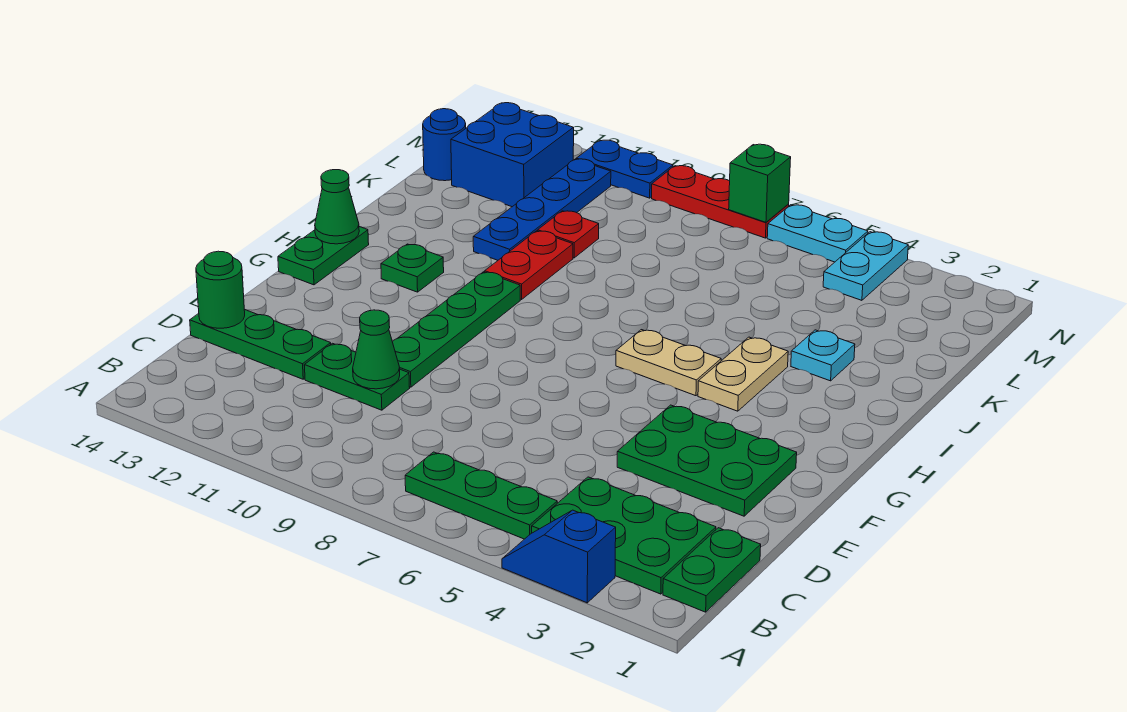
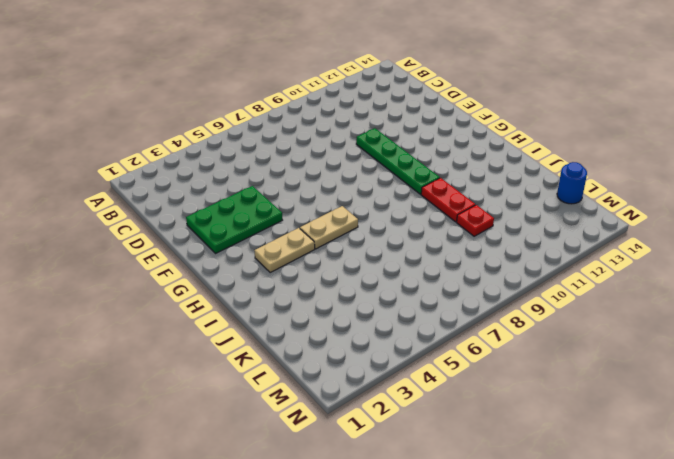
tan plate H3:H4 level 1 -> tan plate H4:I4 level 1
none -> blue slope A3:A4 level 1 top 3
none -> green plate B1:C1 level 1
none -> green plate B2:C4 level 1

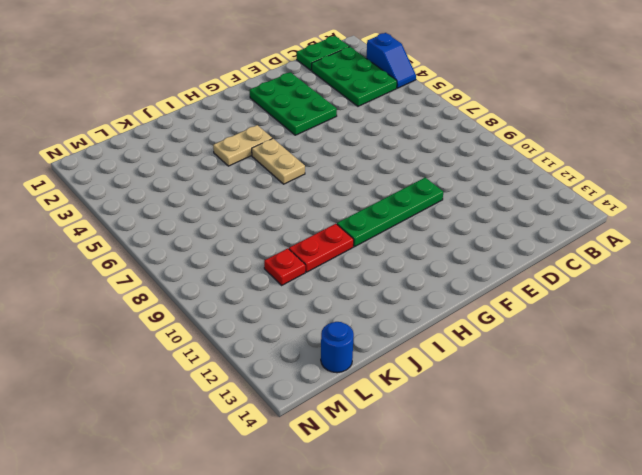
none -> green plate B5:B7 level 1
none -> green plate D10:D11 level 1
none -> green plate D12:D14 level 1

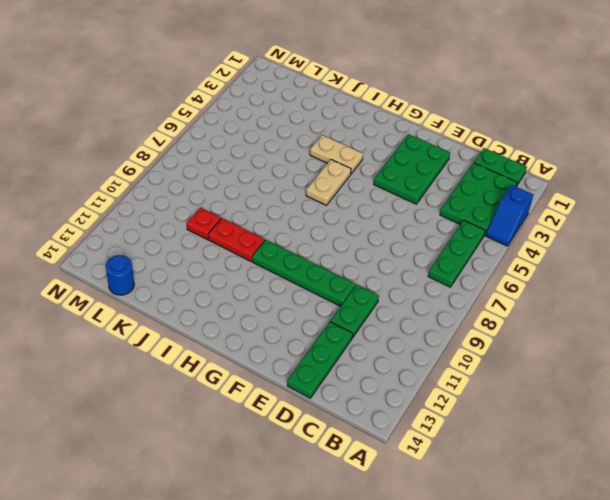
none -> green plate G14:H14 level 1
none -> green plate H12 level 1
none -> cyan plate J3 level 1

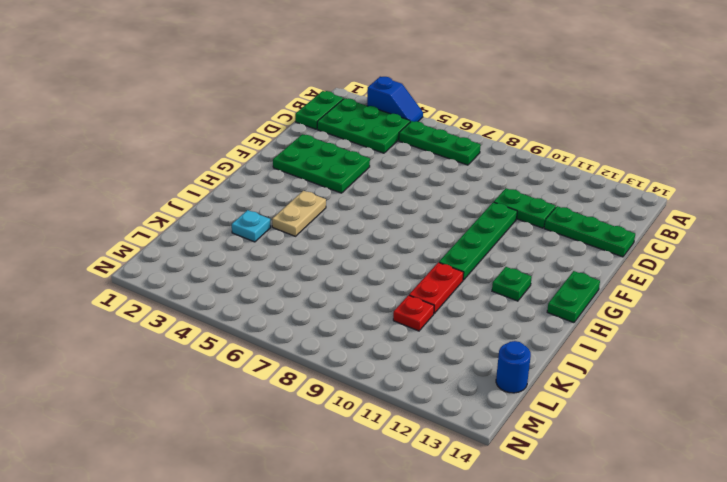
none -> tan plate H5:H6 level 1
none -> blue plate J11:M11 level 1
none -> blue brick L12:M13 level 1

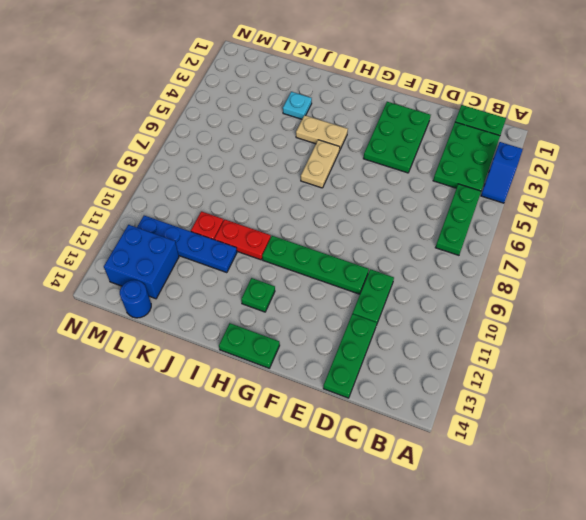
none -> cyan plate M4:N4 level 1
none -> cyan plate N5:N6 level 1
none -> red plate N7:N9 level 1

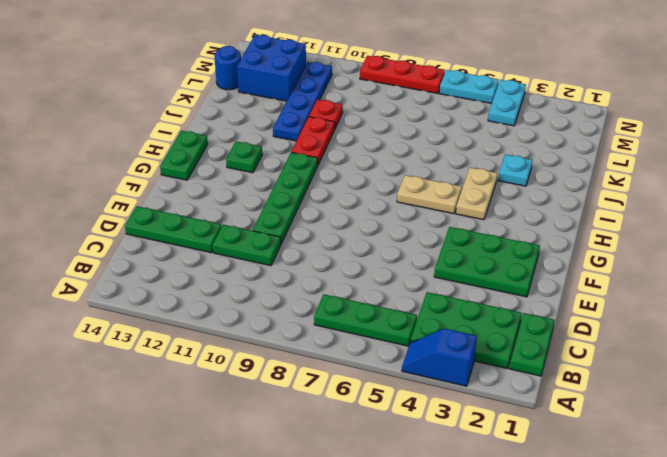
none -> blue plate N10:N11 level 1
none -> green cone D10 level 2
none -> green round brick D14 level 2

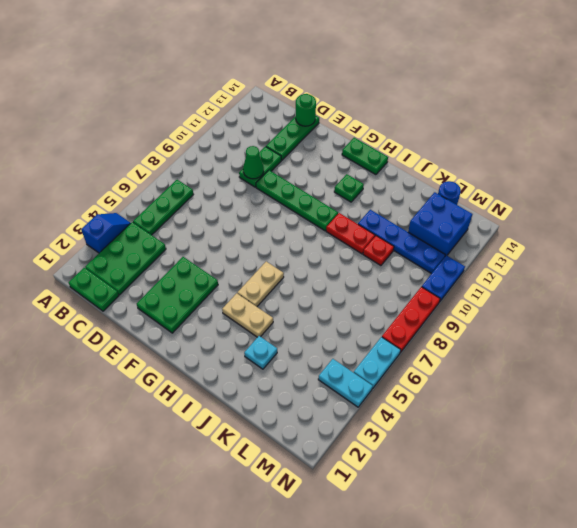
none -> green cone H14 level 2
none -> green brick N7 level 2

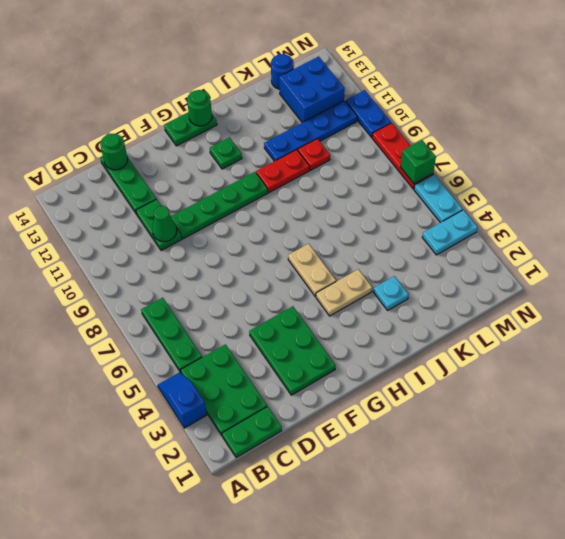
green round brick H14 level 2 -> green cone H14 level 2

